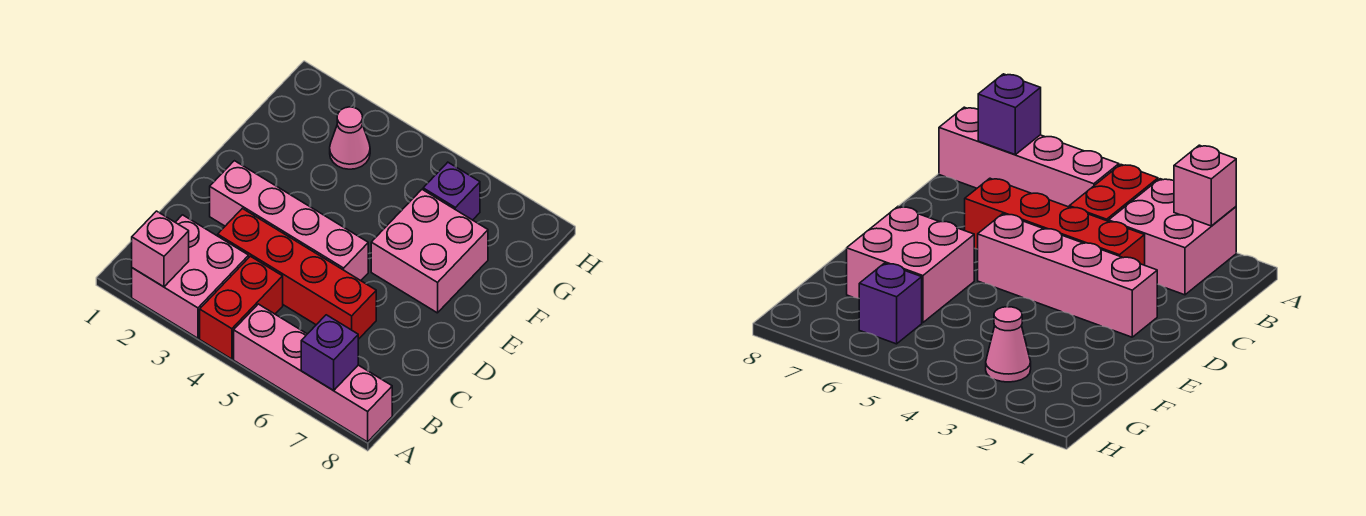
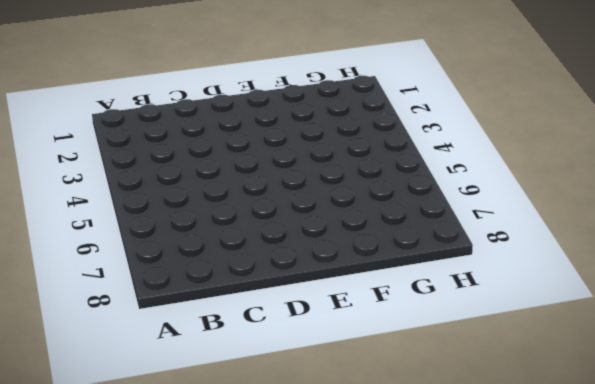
none -> pink brick A2:B3 level 1
none -> red brick A4:B4 level 1

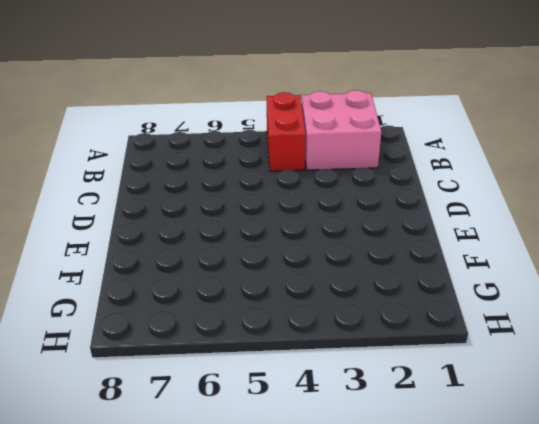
none -> pink brick A5:A8 level 1
none -> red brick C3:C6 level 1

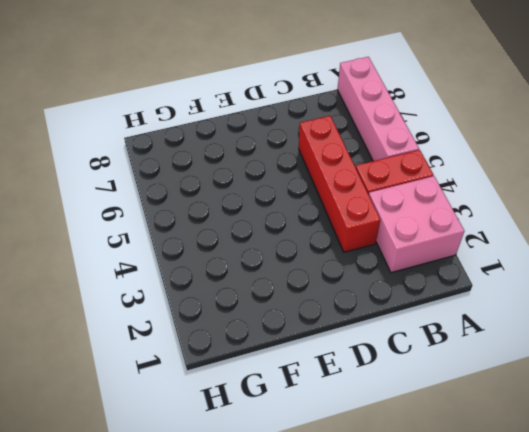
none -> pink brick D2:D5 level 1
none -> pink brick E6:F7 level 1

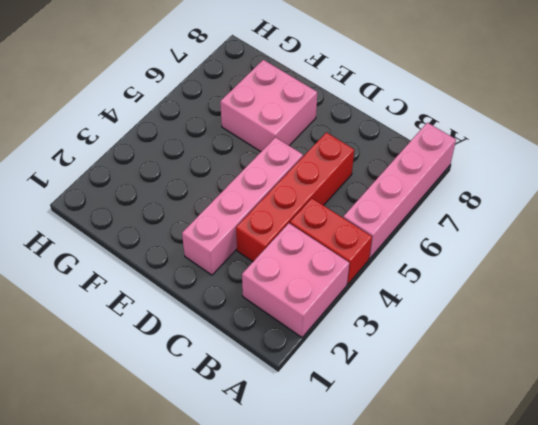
none -> pink cone G3 level 1
none -> purple brick G6 level 1

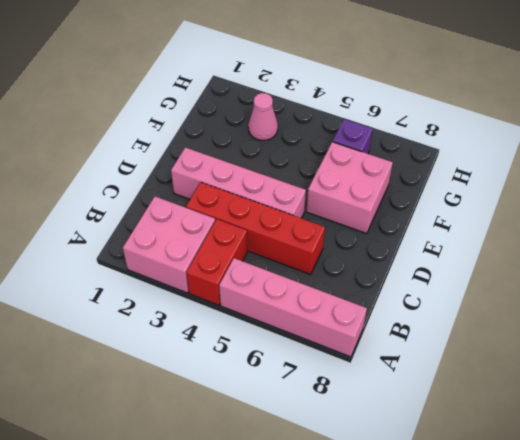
none -> pink brick A2 level 2
none -> purple brick A7 level 2

